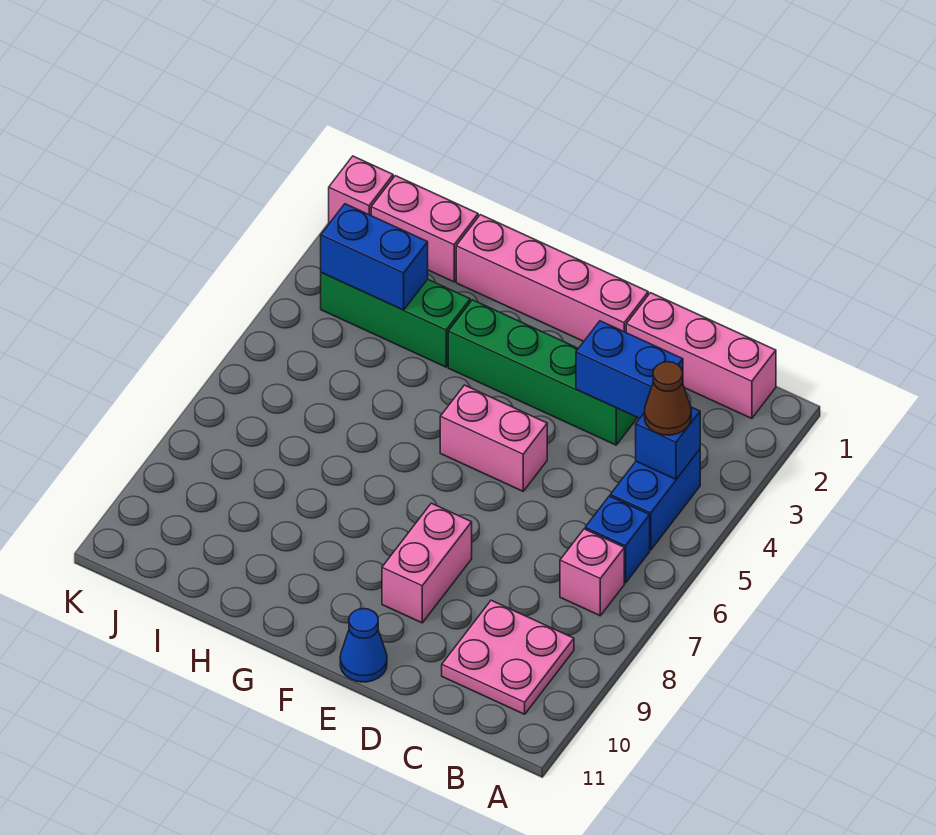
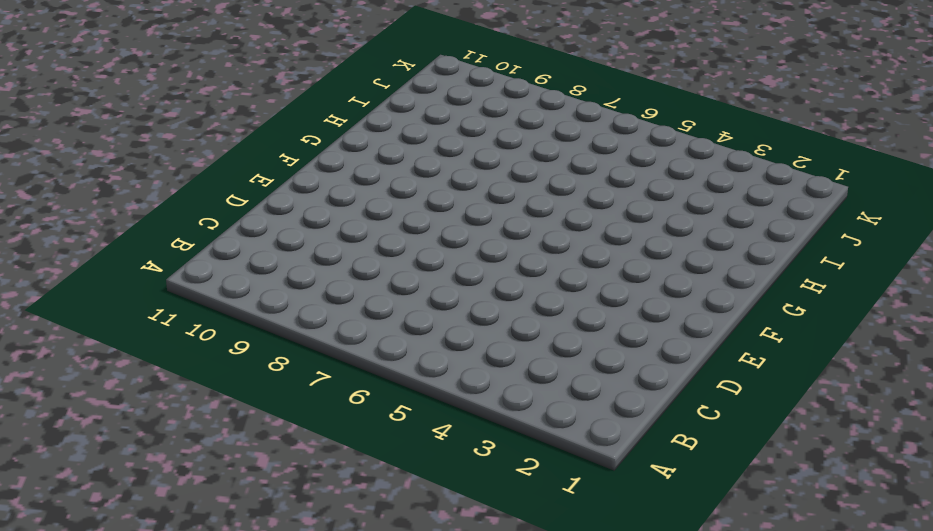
none -> pink brick B1:D1 level 1
none -> blue brick B4:B5 level 1
none -> blue brick B6 level 1

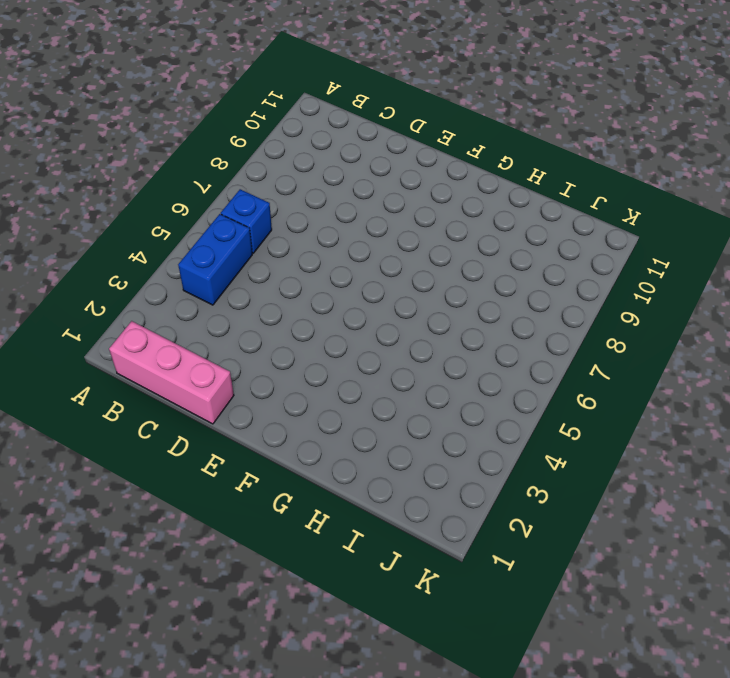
none -> pink brick B7 level 1
none -> pink plate B9:C10 level 1
none -> green brick D3:G3 level 1

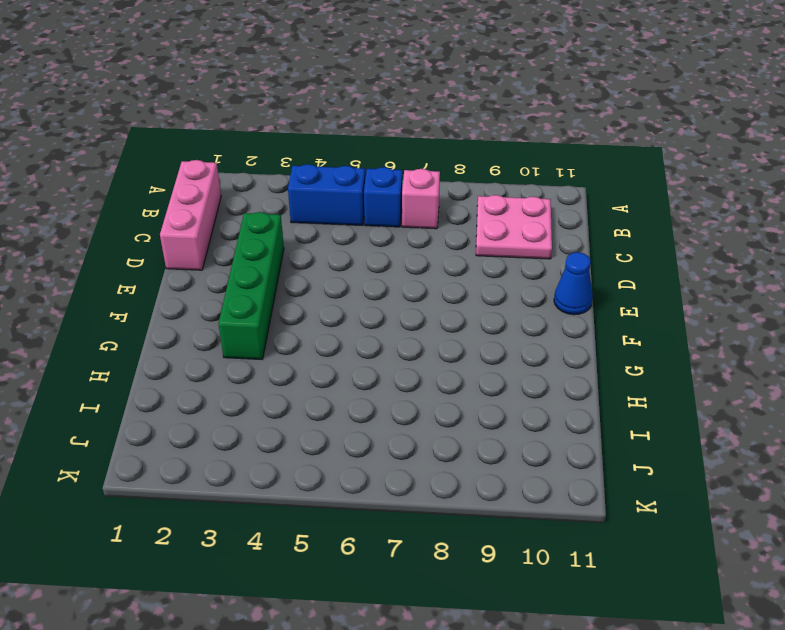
none -> pink brick E1:H1 level 1
none -> pink brick E5:F5 level 1
none -> pink brick E8:E9 level 1

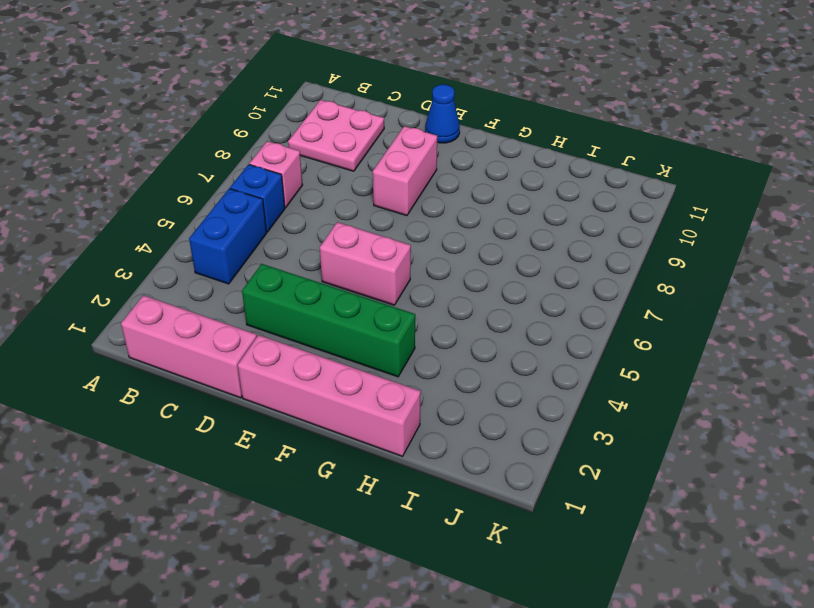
none -> green brick H3:J3 level 1
none -> pink brick I1:J1 level 1
none -> pink brick K1 level 1

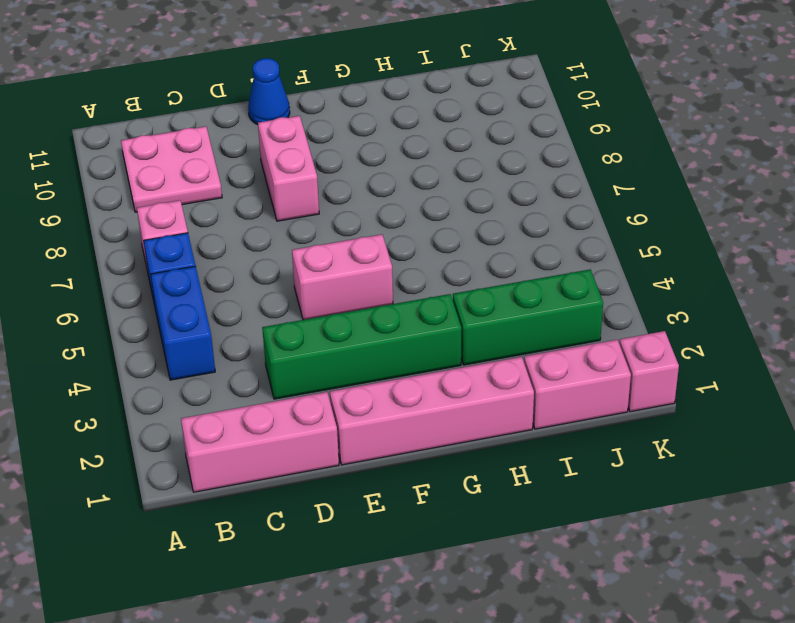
none -> blue brick B4 level 2
none -> blue brick C3:D3 level 2
none -> blue brick I3:J3 level 2

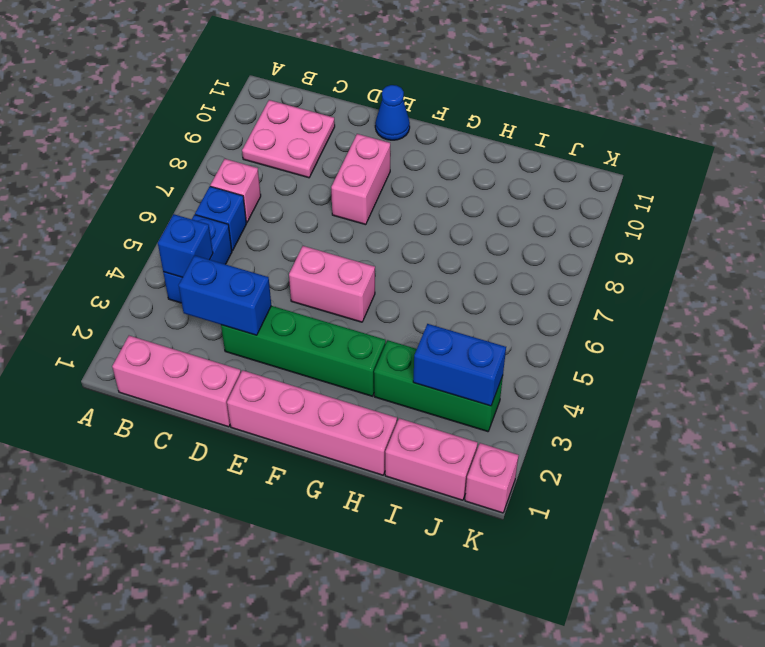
none -> brown cone B4 level 3

